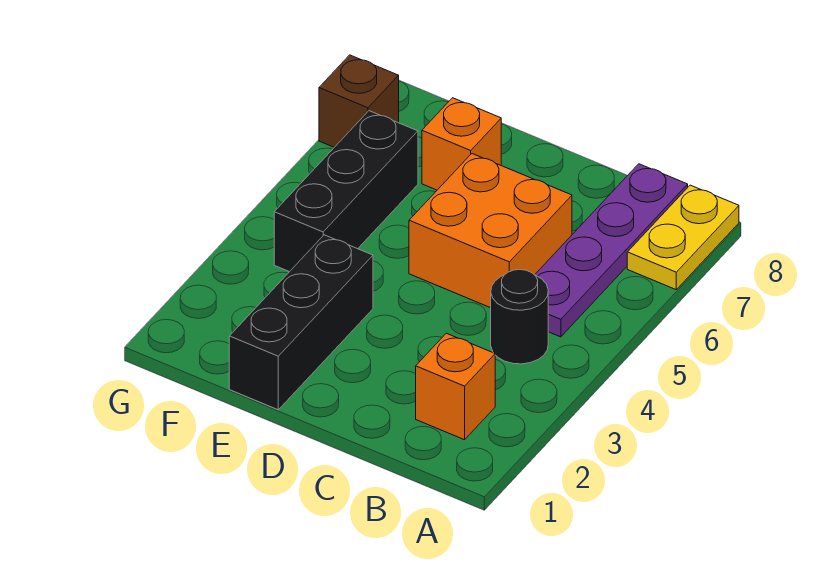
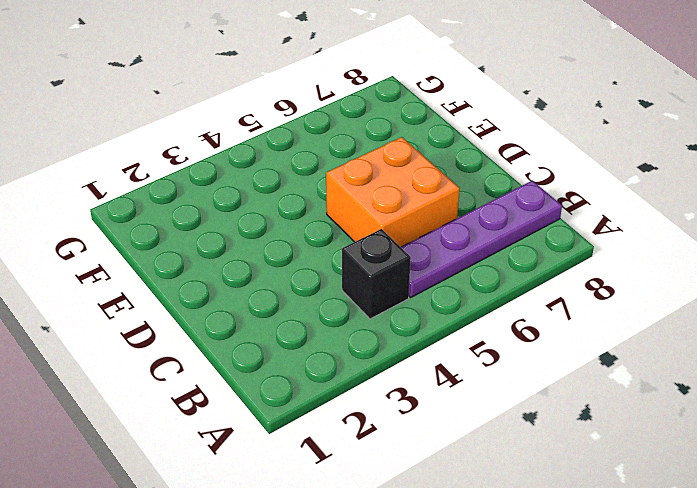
black brick B4 level 1 -> black round brick B4 level 1
none -> yellow plate A7:A8 level 1
none -> orange brick B2 level 1

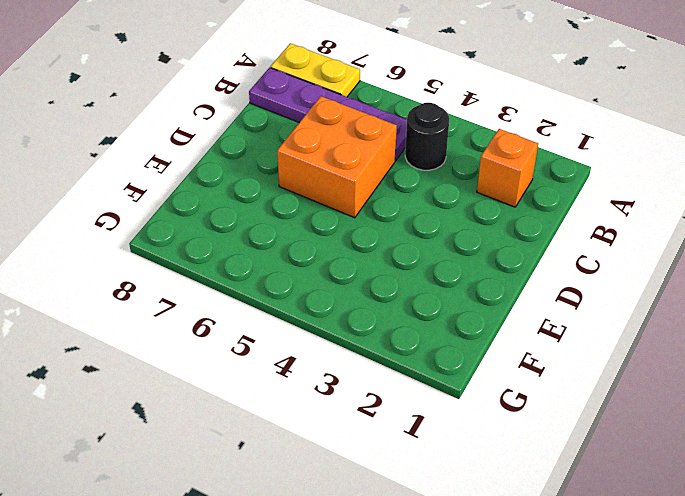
none -> black brick E1:E3 level 1
none -> orange brick E7 level 1

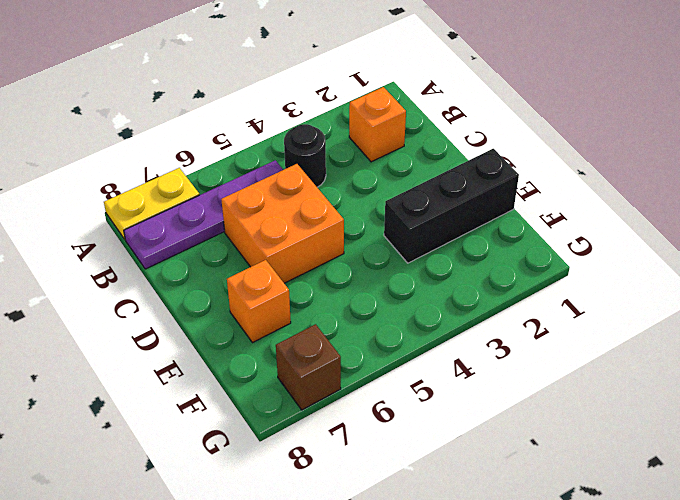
none -> black brick F4:F6 level 1

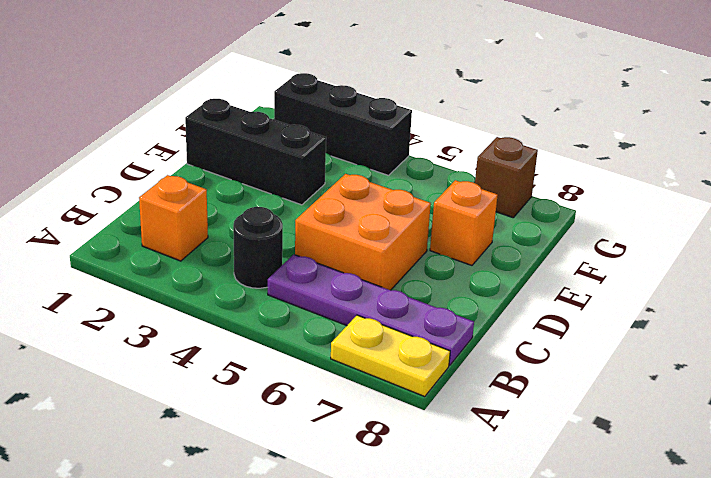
black brick G2:G4 level 1 -> black brick F4:F6 level 1

